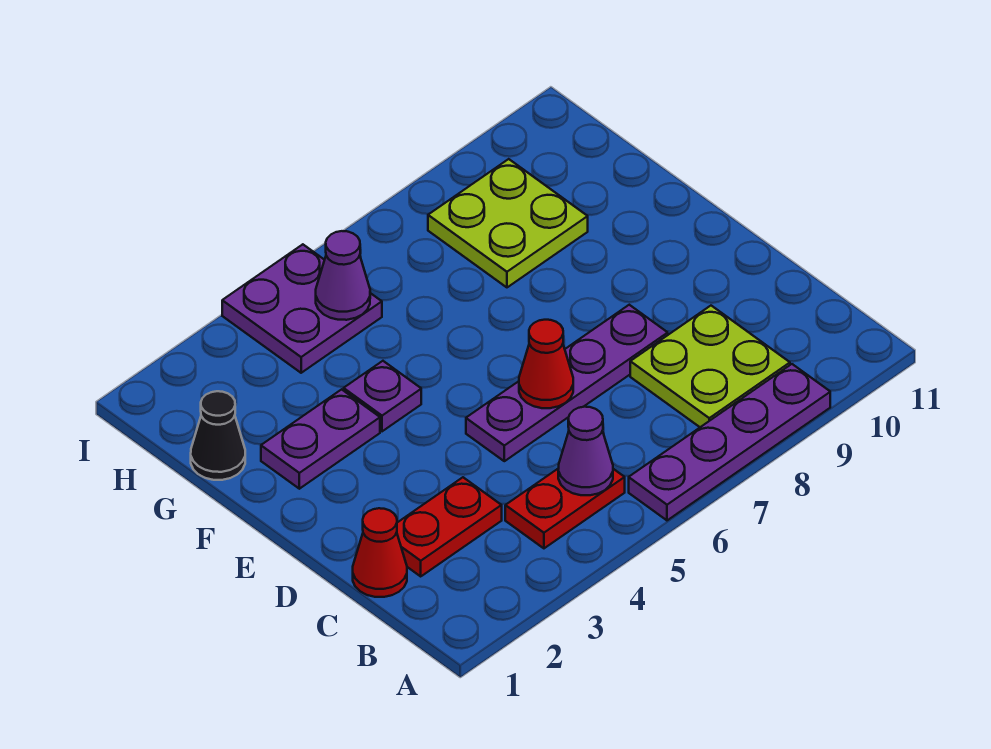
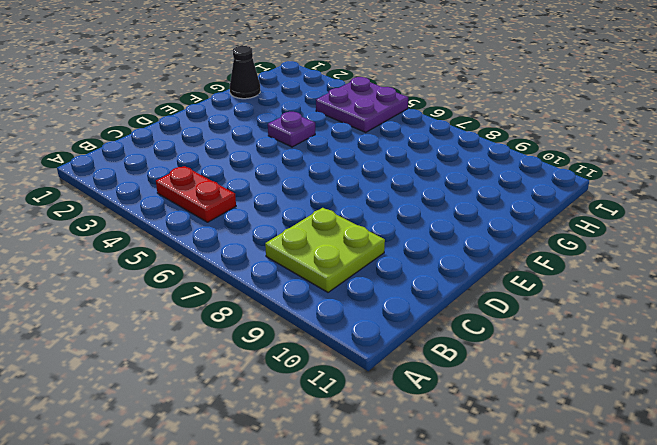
none -> purple plate A6:A9 level 1
none -> red cone C1 level 1
none -> red plate C2:C3 level 1

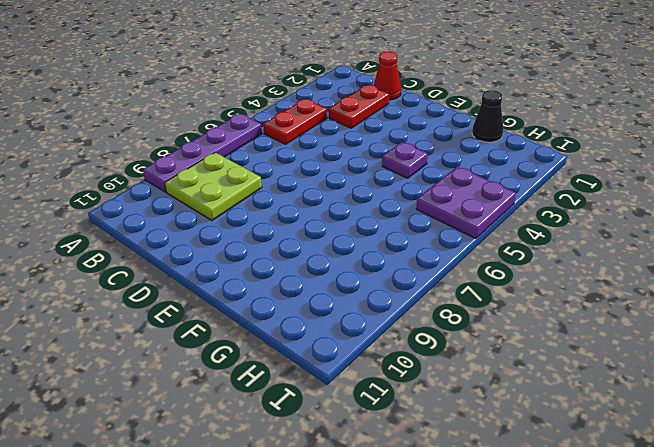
none -> purple plate D5:D8 level 1
none -> purple plate F2:F3 level 1
none -> lime plate G8:H9 level 1

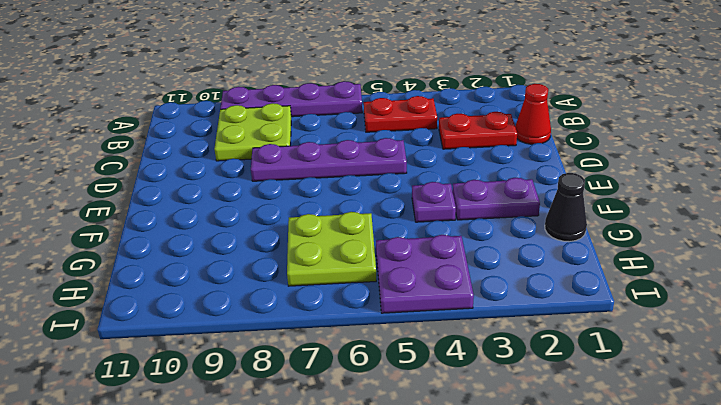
lime plate G6:H7 level 1 -> lime plate G8:H9 level 1
none -> purple cone B5 level 2
none -> red cone D6 level 2
none -> purple cone H5 level 2

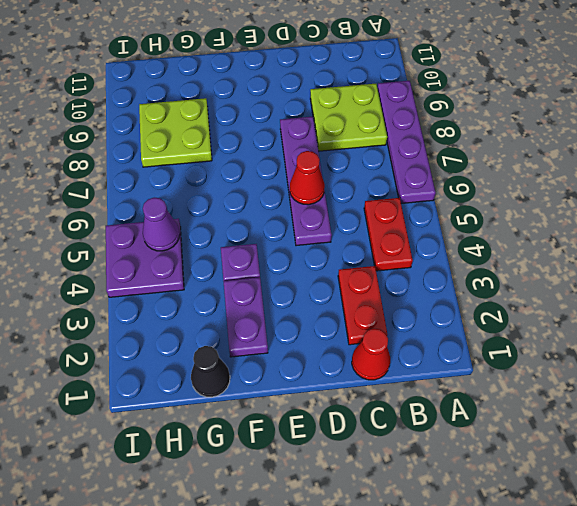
none -> purple cone B5 level 2

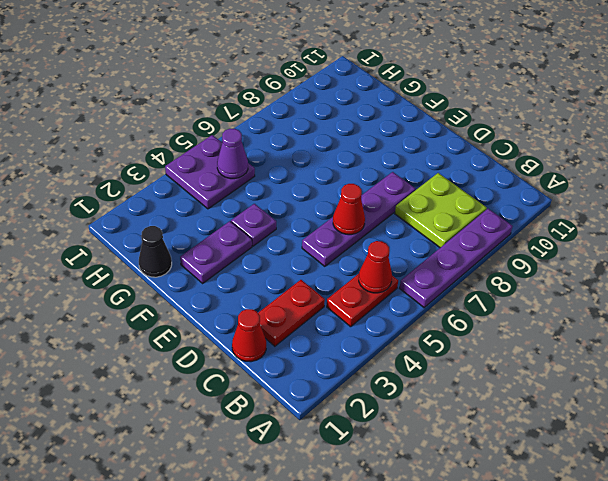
red cone B5 level 2 -> purple cone B5 level 2
none -> lime plate G8:H9 level 1

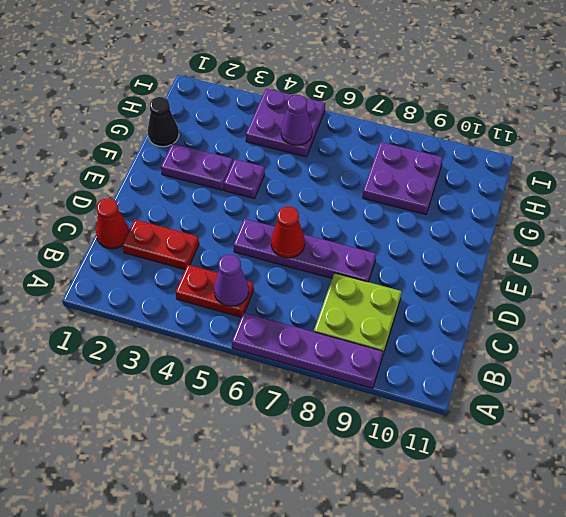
purple plate G8:H9 level 1 -> lime plate G8:H9 level 1

